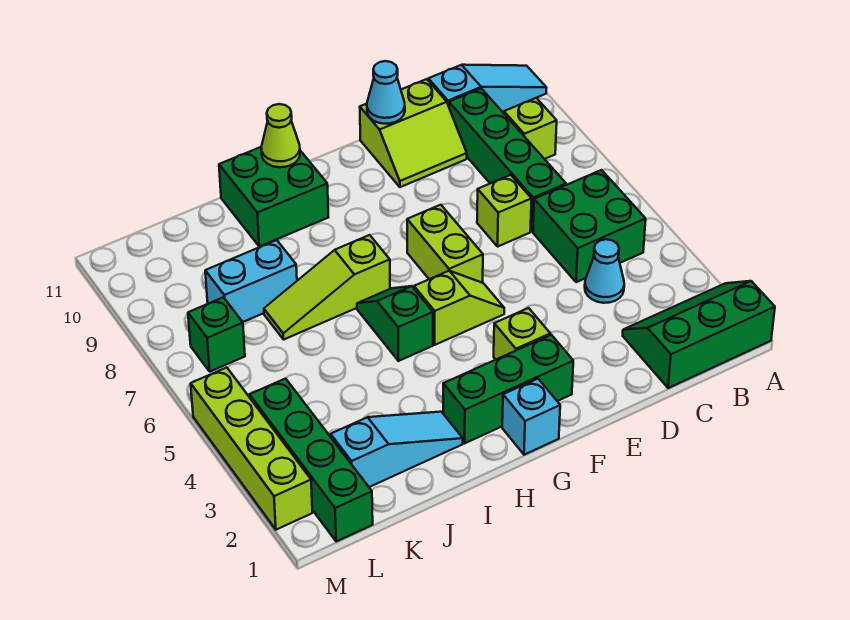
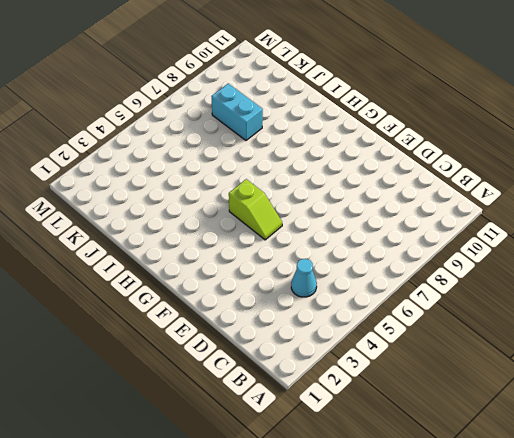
none -> green slope A1:C2 level 1 top 1
none -> cyan slope A11:C11 level 1 top C
none -> green brick B5:C6 level 1

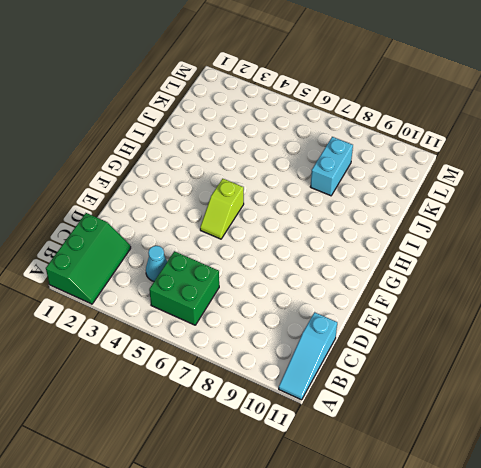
none -> lime brick B9 level 1
none -> green brick C7:C10 level 1
none -> lime brick D7 level 1

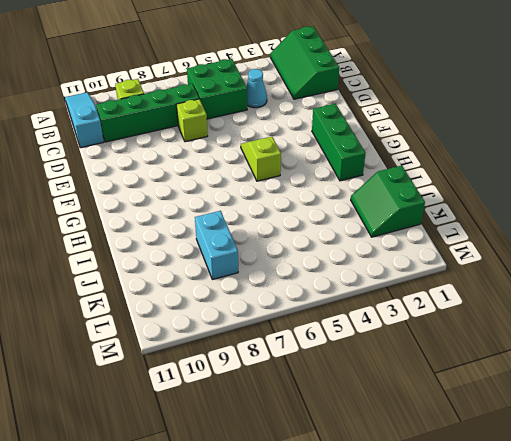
green slope J1:K2 level 1 top 1 -> cyan slope I2:K2 level 1 top K
none -> lime slope D10:E11 level 1 top 11
none -> lime brick F3 level 1
none -> lime brick F6:F7 level 1

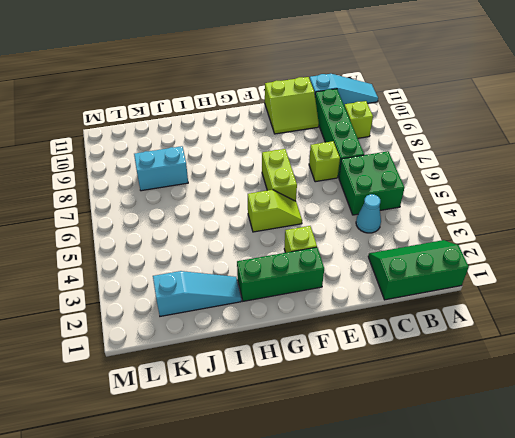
none -> cyan brick G1 level 1
none -> green slope H5:H6 level 1 top 5
none -> lime slope H7:J7 level 1 top H

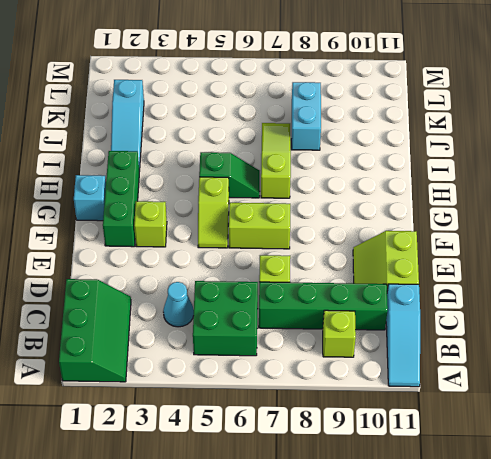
none -> green brick H10:I11 level 1
none -> green brick L1:L4 level 1
none -> green brick L7 level 1

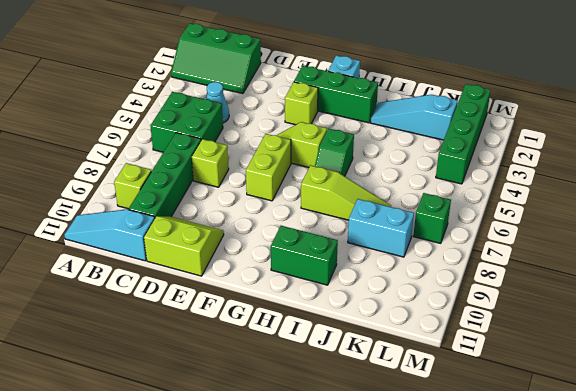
green brick H10:I10 level 1 -> green brick H10:I11 level 1
none -> lime brick M2:M5 level 1
none -> cyan cone E11 level 2
none -> lime cone H11 level 2

